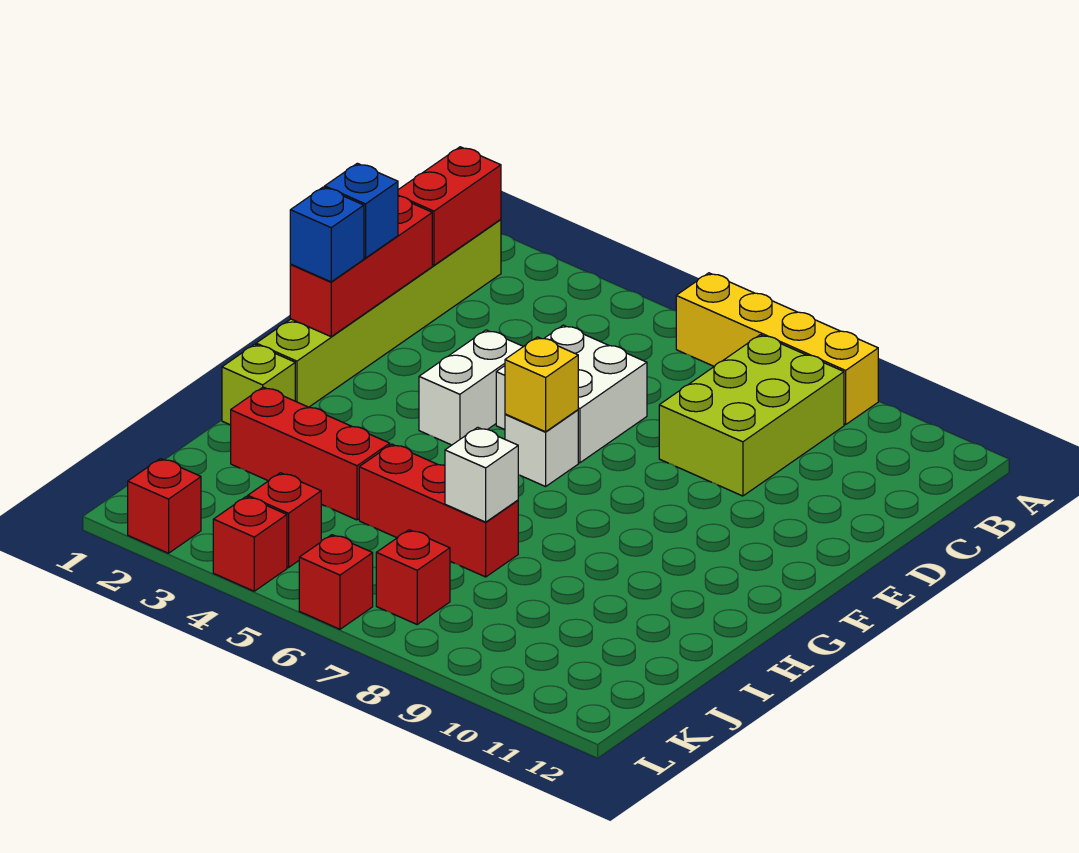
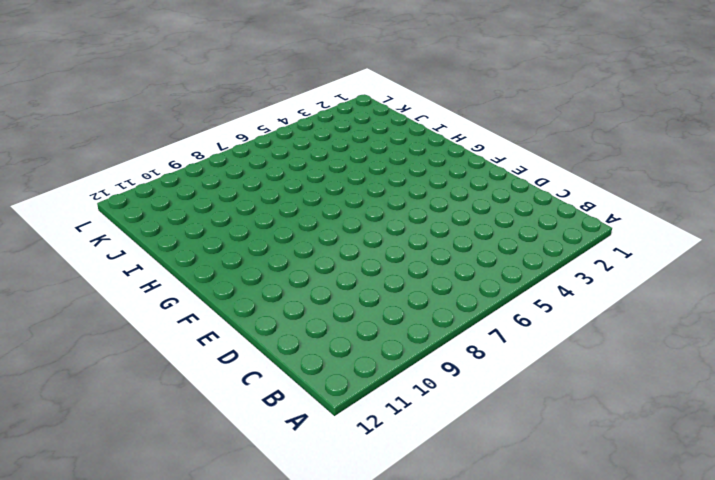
none -> yellow brick A6:A9 level 1
none -> lime brick B1:G1 level 1
none -> lime brick B8:D9 level 1

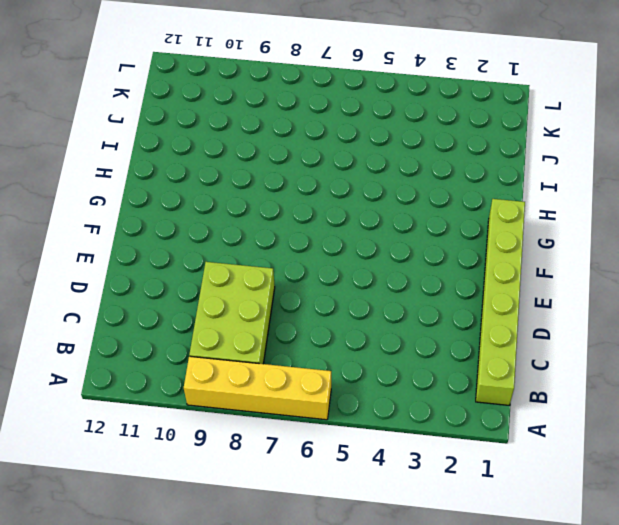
none -> white brick D5:E6 level 1
none -> white brick E4:F4 level 1
none -> white brick F6 level 1

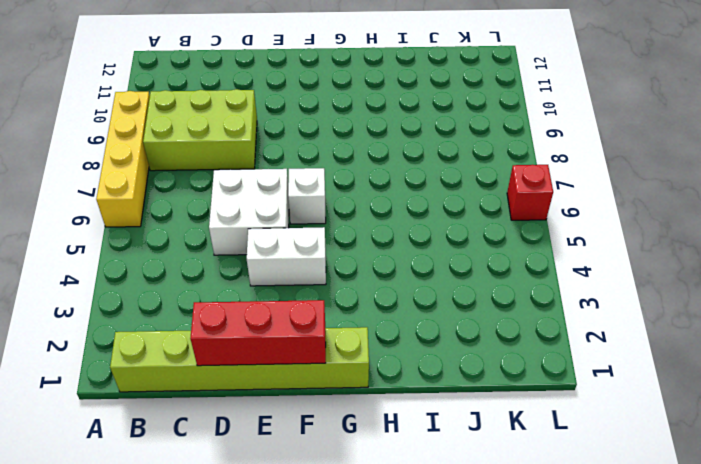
none -> lime brick H1 level 1
none -> red brick I2:I4 level 1
none -> red brick I5:I7 level 1

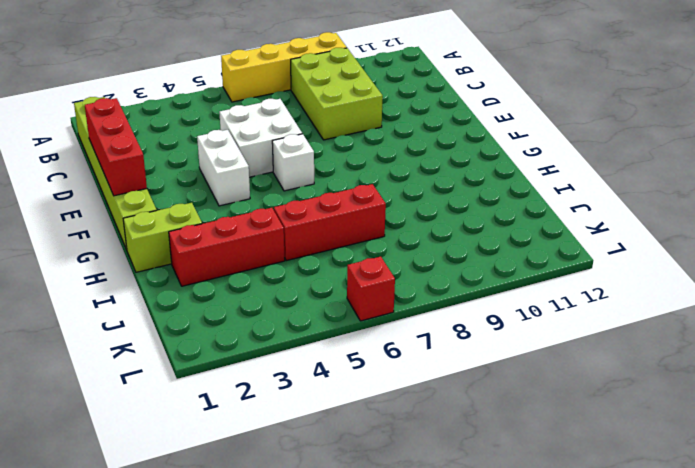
lime brick H1:H2 level 1 -> lime brick H1 level 1
none -> red brick K4 level 1
none -> red brick K7 level 1
none -> red brick L2 level 1

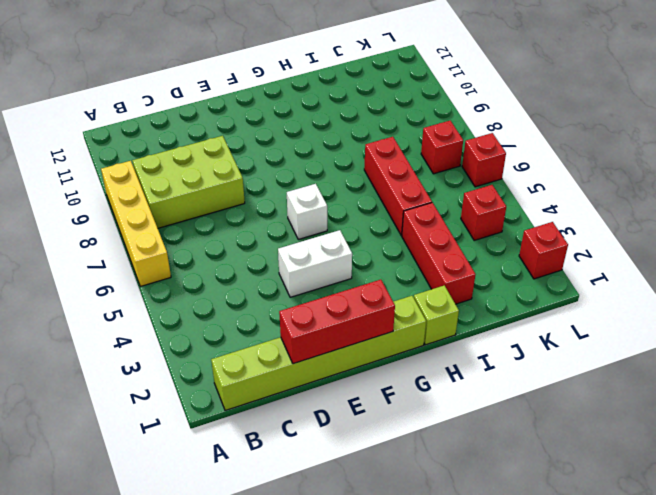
none -> white brick D5:E6 level 1
none -> red brick L4 level 1
none -> red brick B1:C1 level 2

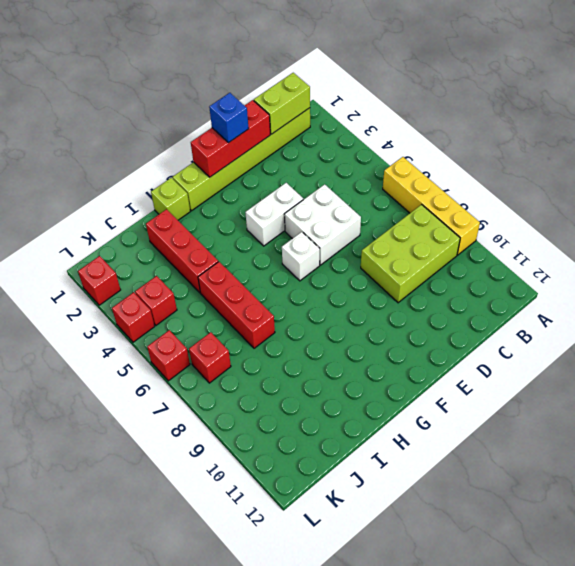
lime brick B1:C1 level 2 -> red brick B1:C1 level 2
none -> yellow brick F6 level 2
none -> white brick I7 level 2
none -> blue brick F1 level 3

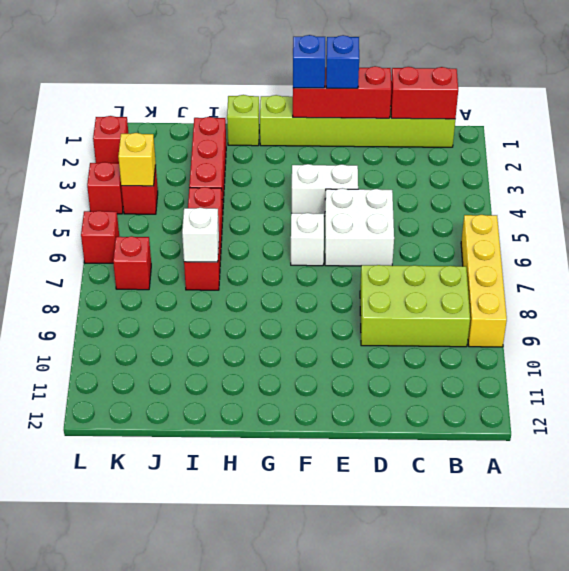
yellow brick K4 level 2 -> yellow brick F6 level 2

